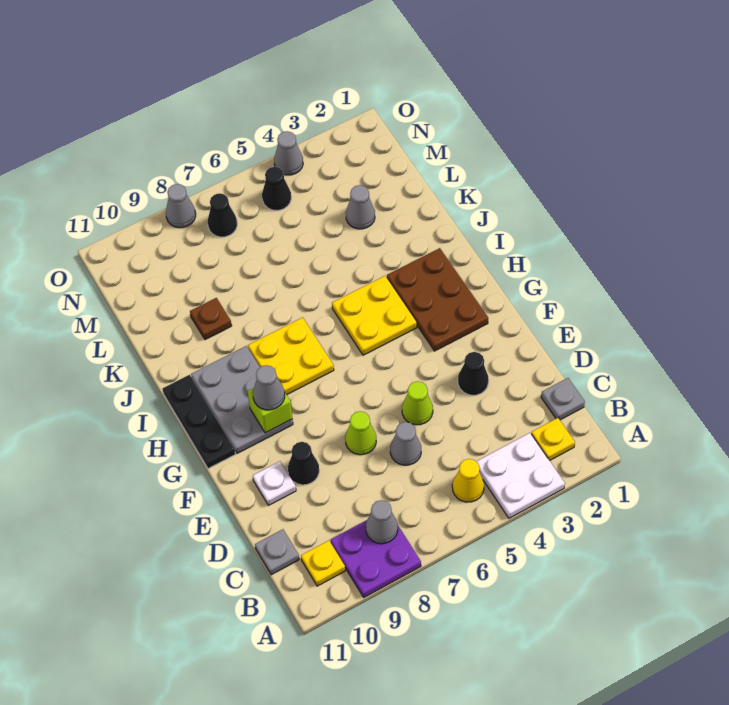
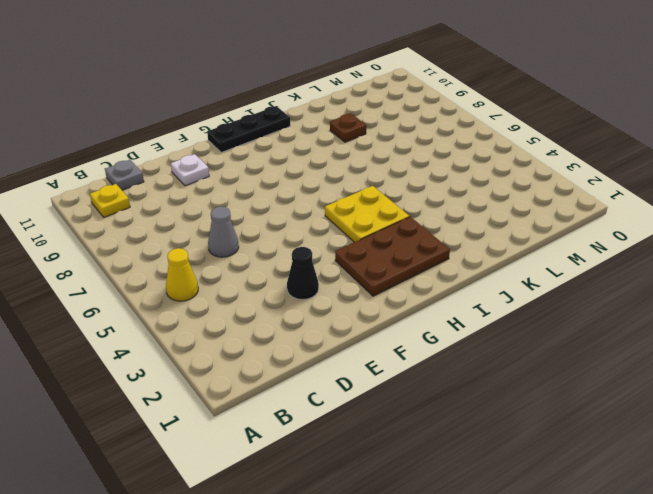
none -> white plate A3:B4 level 1
none -> purple plate A8:B9 level 1
none -> yellow plate B2 level 1

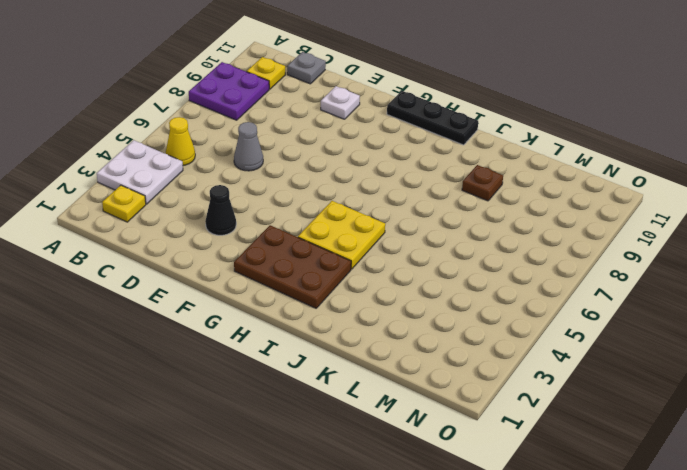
none -> grey plate C1 level 1
none -> lime cone E5 level 1
none -> lime cone E7 level 1

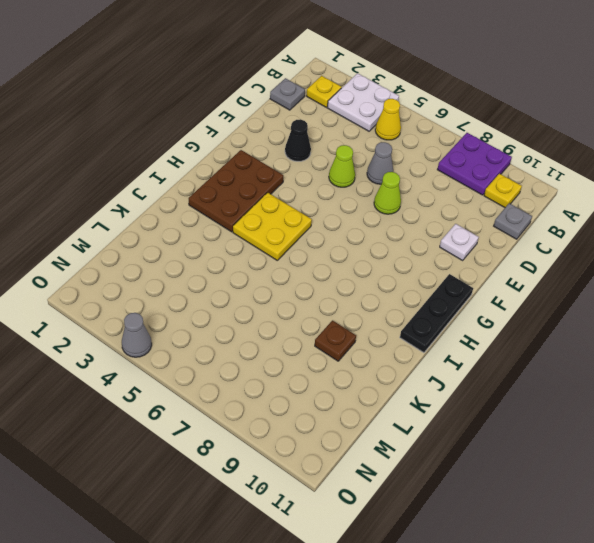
none -> black cone E9 level 1
none -> grey plate G9:I10 level 1
none -> yellow plate H7:I8 level 1

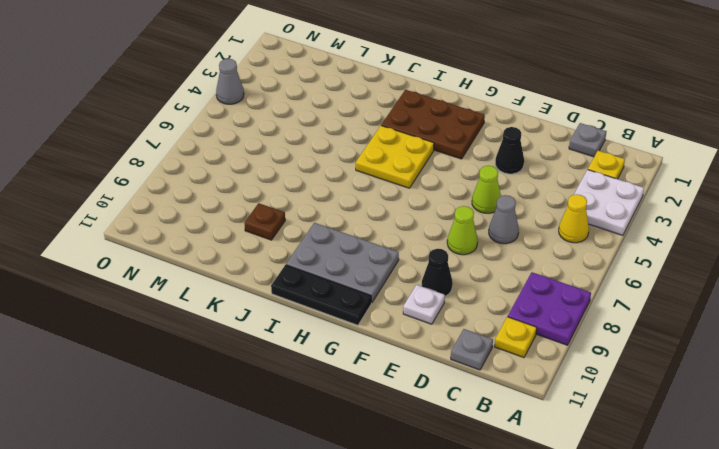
none -> yellow plate H7:I8 level 1
none -> grey cone L3 level 1
none -> black cone N5 level 1

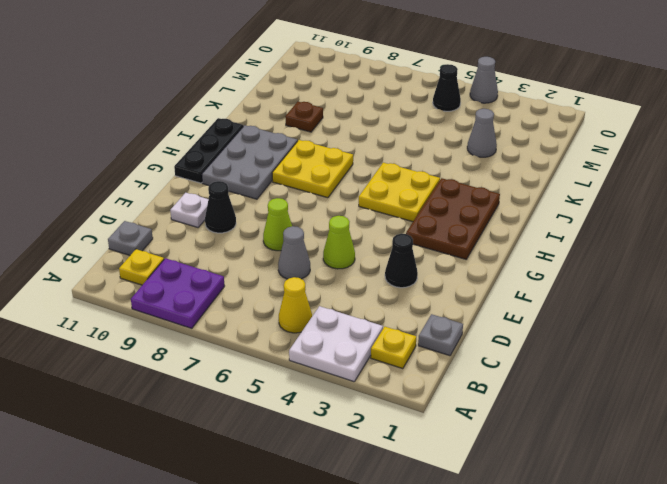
none -> black cone N7 level 1
none -> grey cone O8 level 1
none -> grey cone B8 level 2

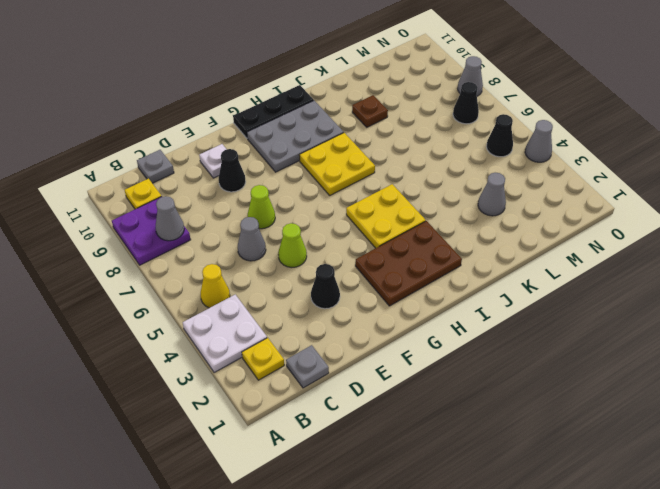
none -> lime brick G9 level 2
none -> grey cone G9 level 3

